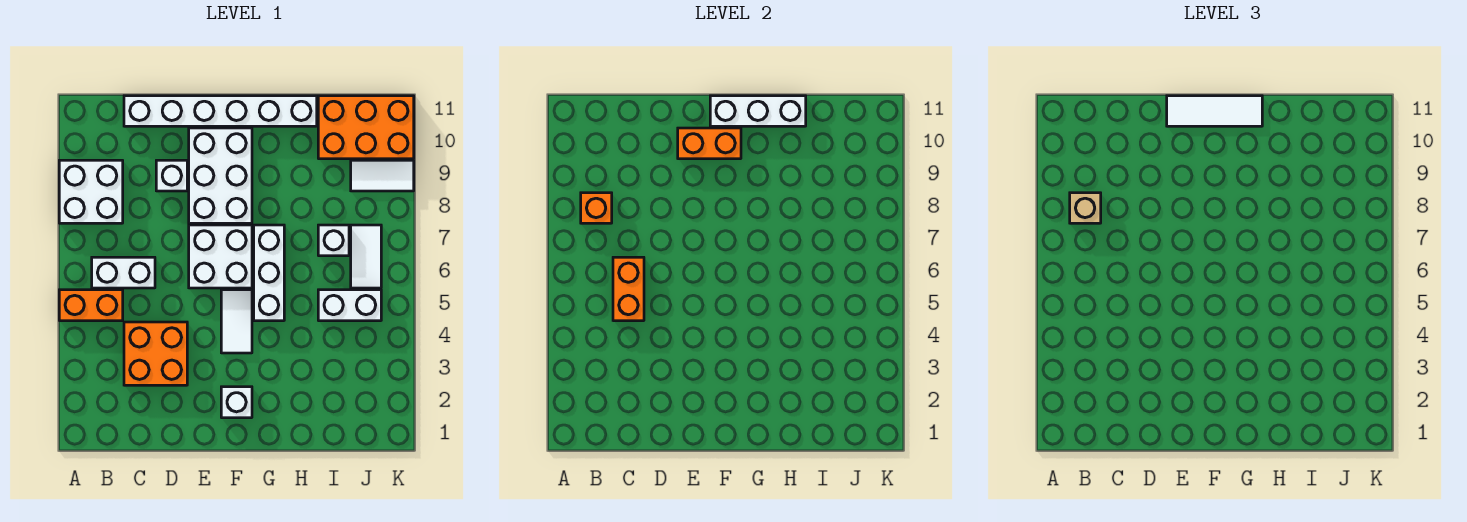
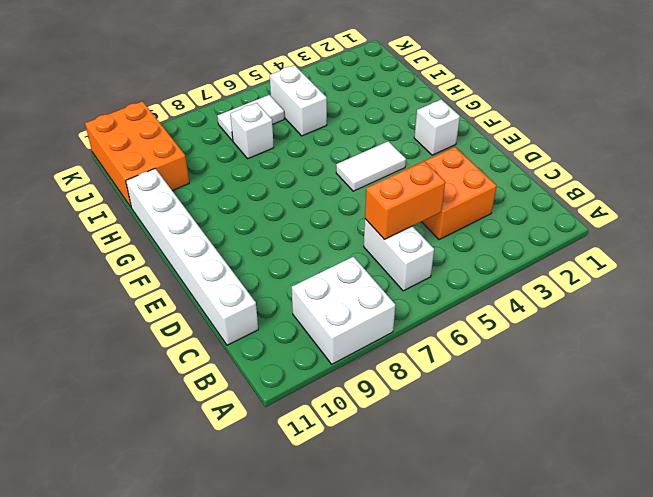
none -> orange brick A5:B5 level 1
none -> white brick D9 level 1
none -> white brick E6:F7 level 1

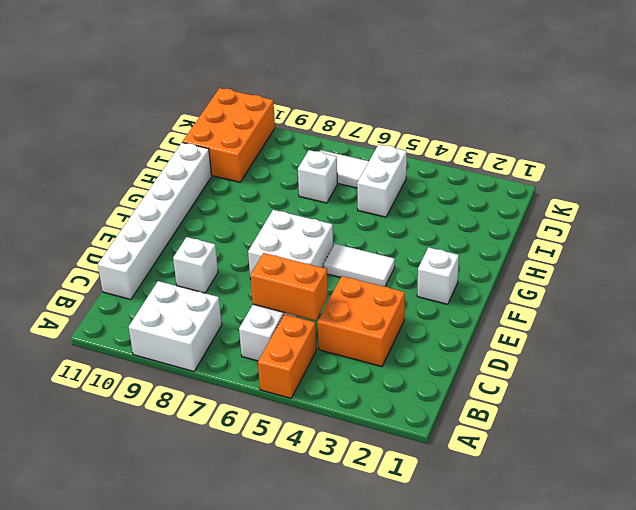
none -> white brick E8:F10 level 1
none -> white brick G5:G7 level 1
none -> white tile J9:K9 level 1

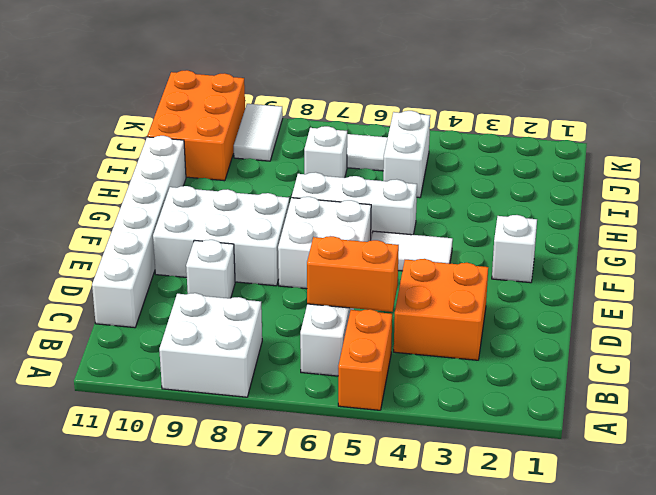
none -> orange brick B8 level 2
none -> orange brick E10:F10 level 2
none -> white brick F11:H11 level 2

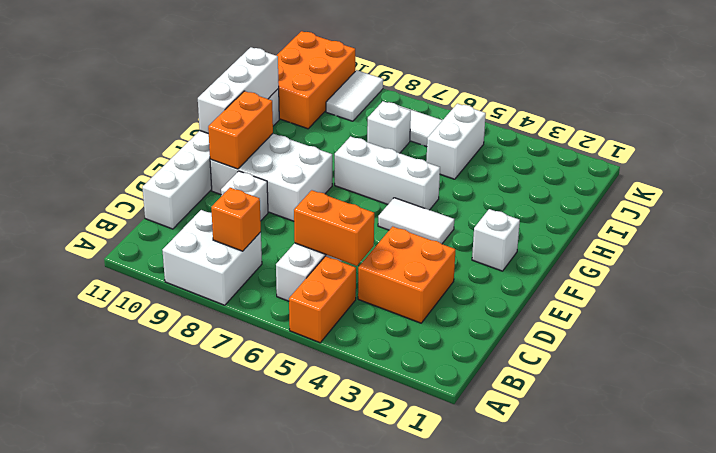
none -> white brick E6:F7 level 1
none -> tan brick B8 level 3
none -> white tile E11:G11 level 3

